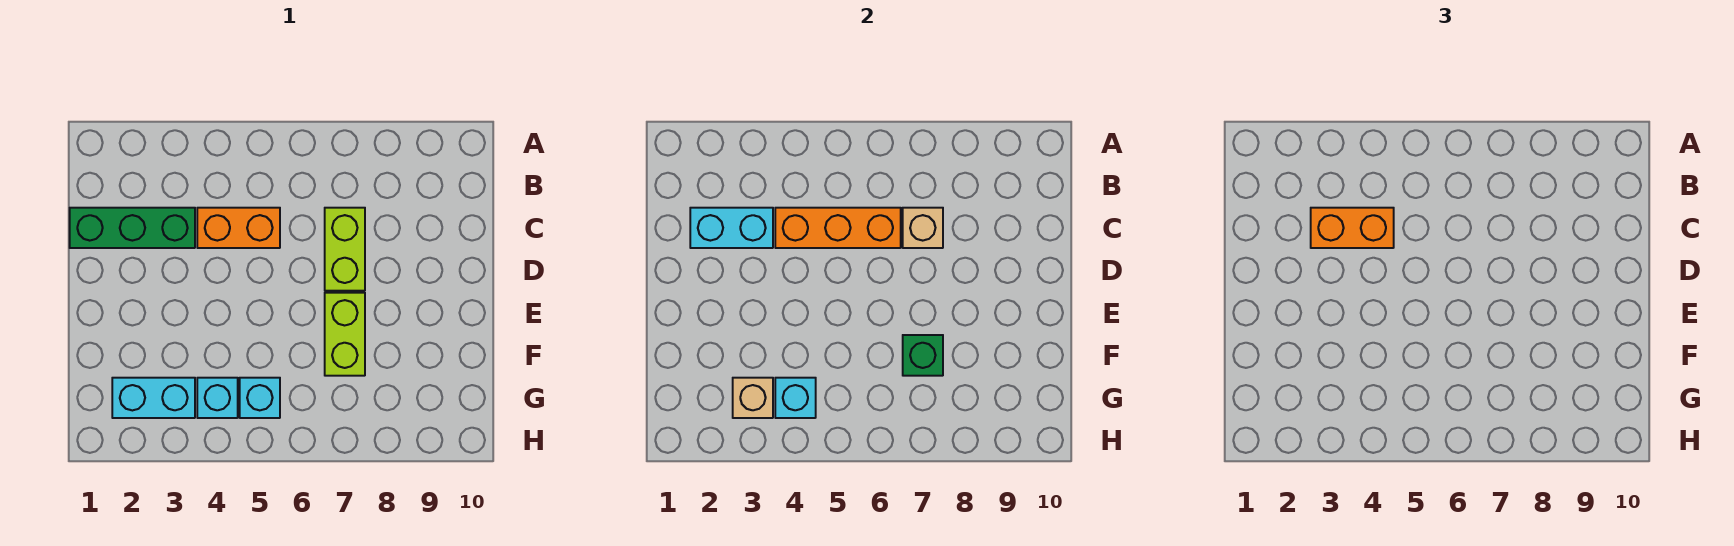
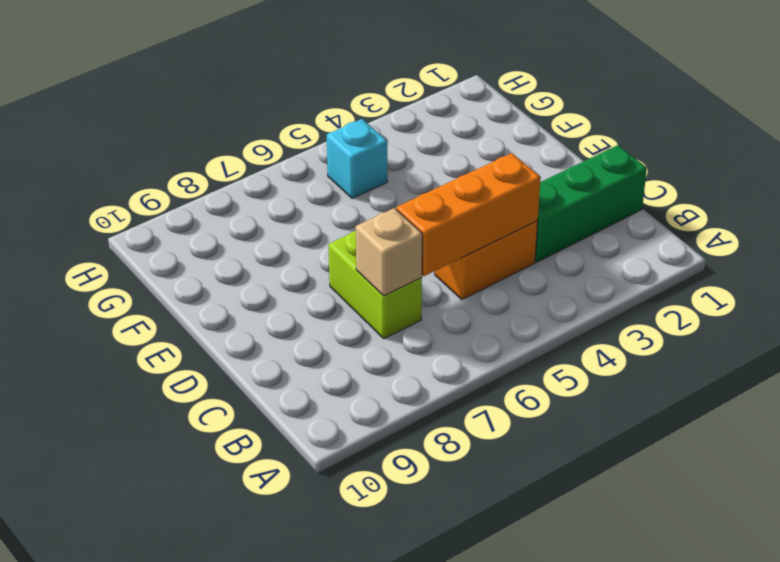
none -> lime brick E7:F7 level 1
none -> cyan brick G2:G3 level 1
none -> cyan brick G4 level 1

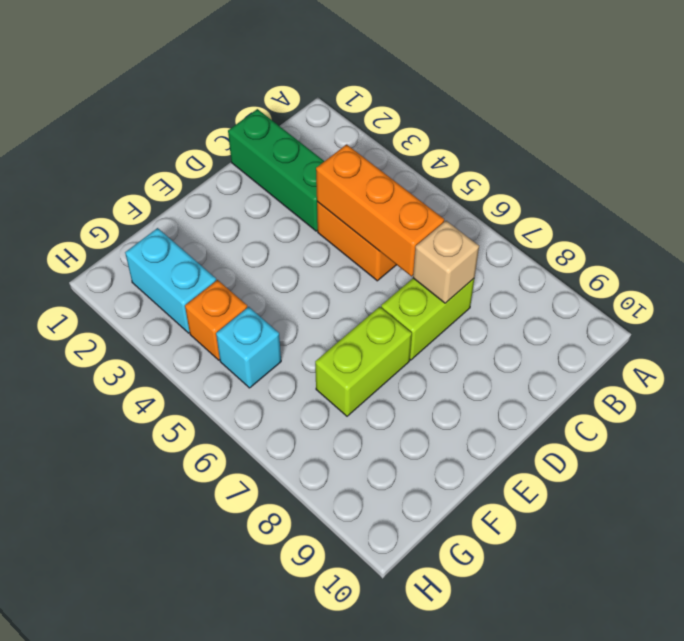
orange brick G4 level 1 -> cyan brick G4 level 1
none -> cyan brick C2:C3 level 2
none -> green brick F7 level 2
none -> tan brick G3 level 2

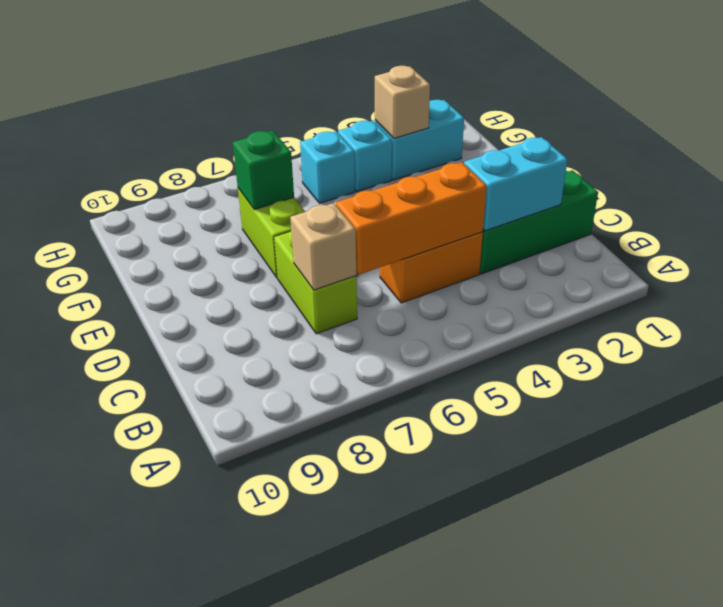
none -> cyan brick G4 level 2
none -> orange brick C3:C4 level 3

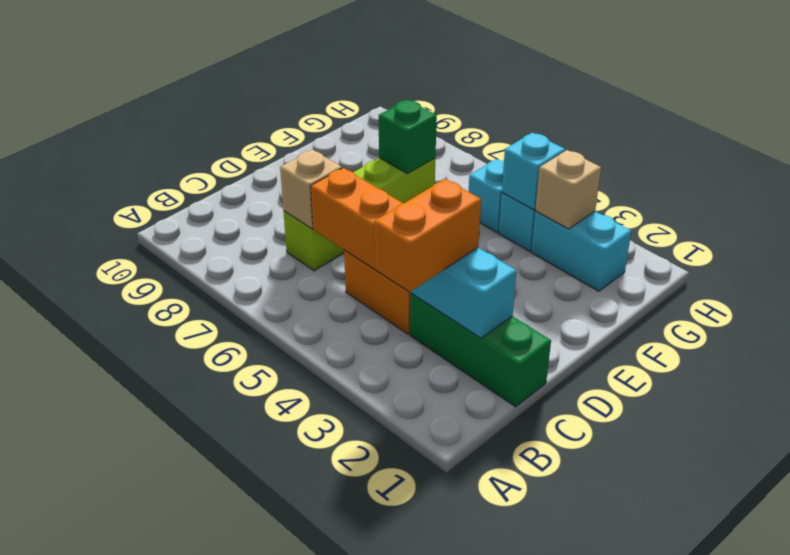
orange brick B3:C3 level 3 -> orange brick C3:C4 level 3

